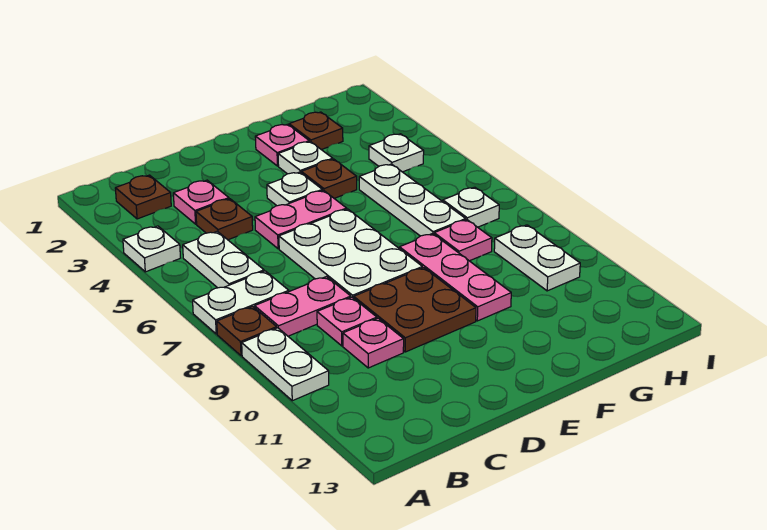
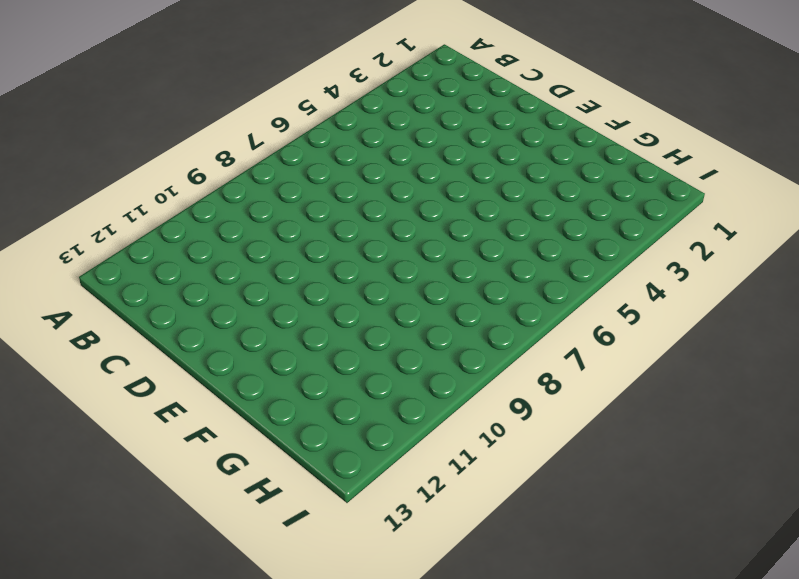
none -> white plate A4 level 1
none -> white plate A7:B7 level 1
none -> brown plate A8 level 1

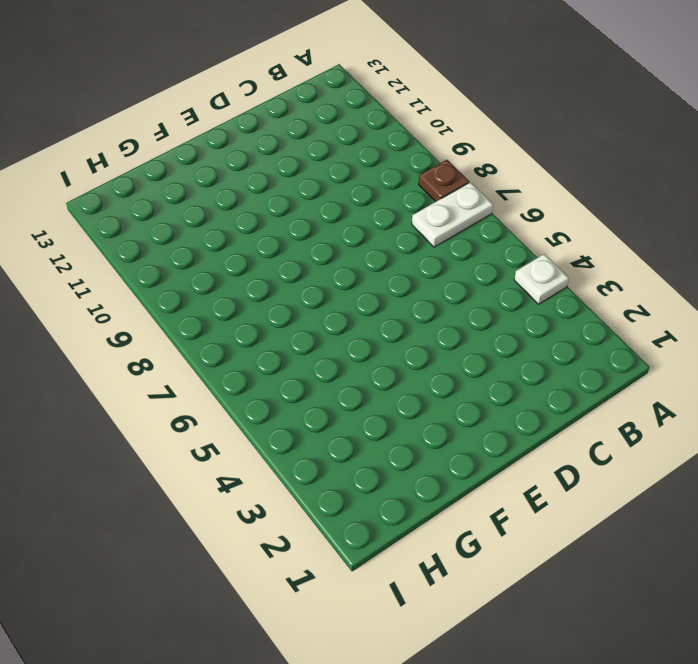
none -> white plate A9:A10 level 1
none -> brown plate B2 level 1
none -> white plate B5:B6 level 1

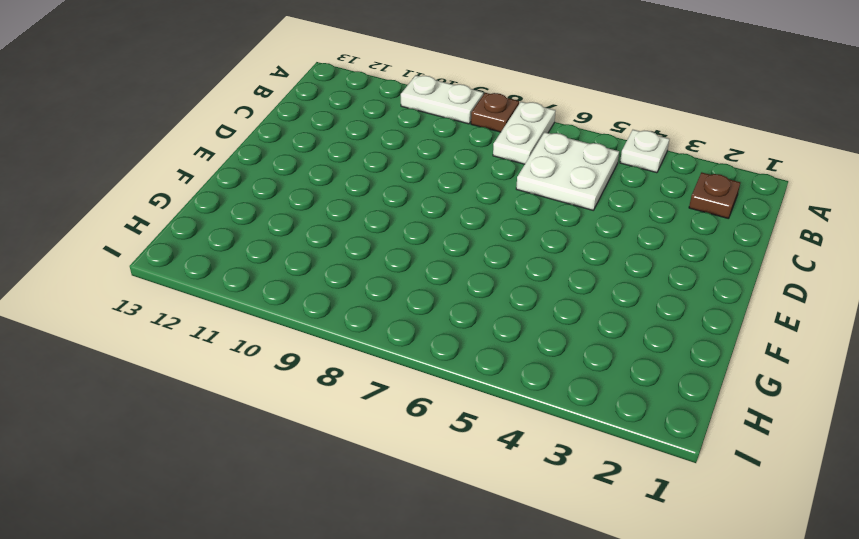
white plate B5:C6 level 1 -> white plate B5:B6 level 1
none -> pink plate B8:C8 level 1
none -> pink plate C3 level 1
none -> brown plate C4 level 1

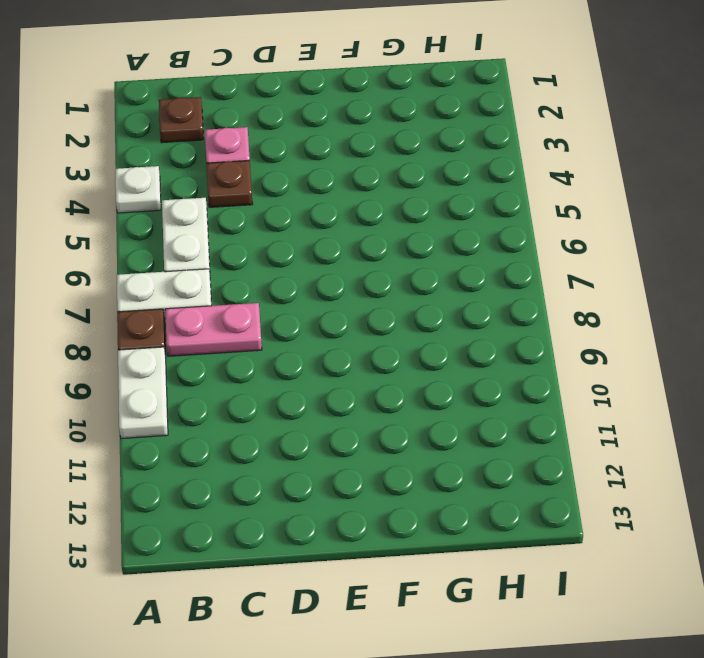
none -> pink plate C9 level 1
none -> pink plate C10 level 1
none -> pink plate D5:E5 level 1

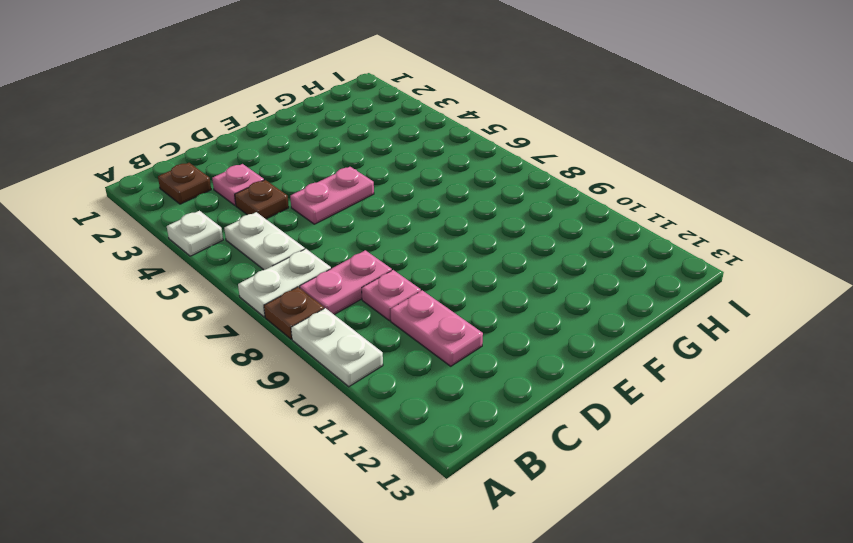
pink plate C10:C11 level 1 -> pink plate C10 level 1
none -> white plate D6:E8 level 1
none -> brown plate D9:E10 level 1
none -> white plate E4 level 1

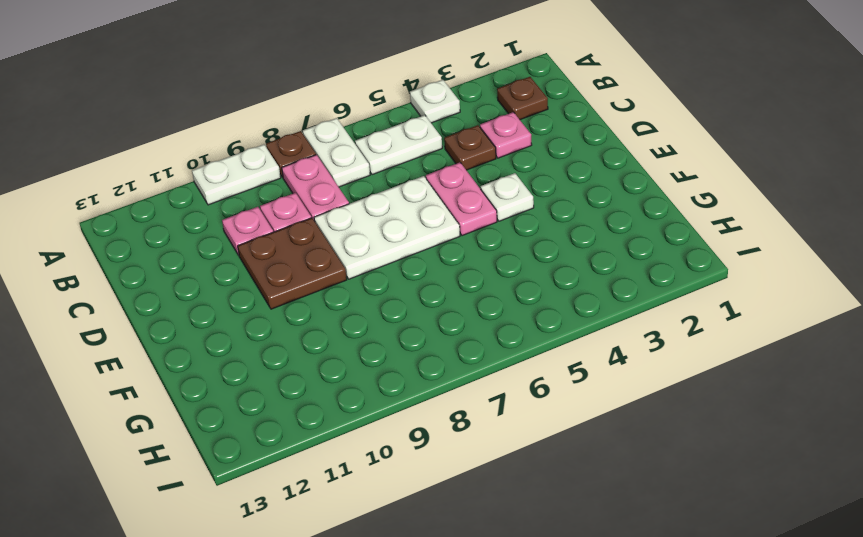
none -> pink plate F2 level 1
none -> white plate F3 level 1
none -> brown plate F4 level 1

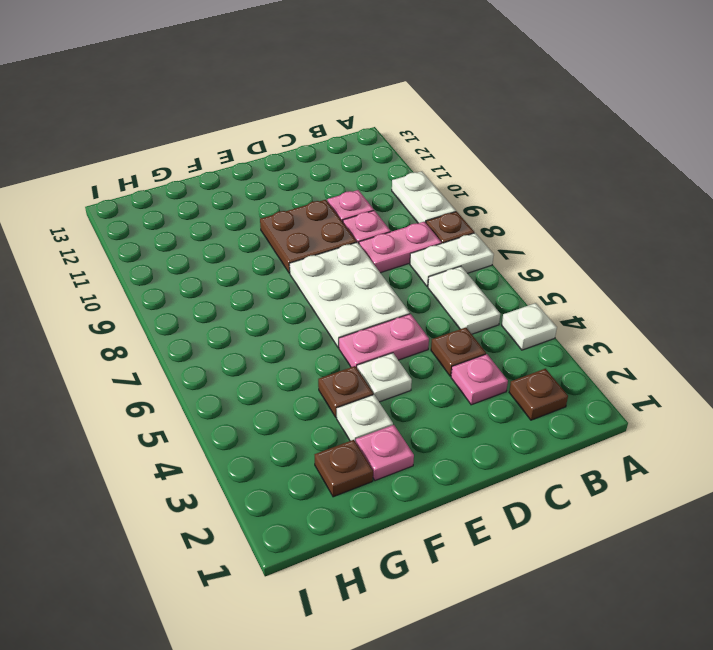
none -> pink plate F8:F10 level 1
none -> white plate G5:G7 level 1
none -> pink plate G8 level 1

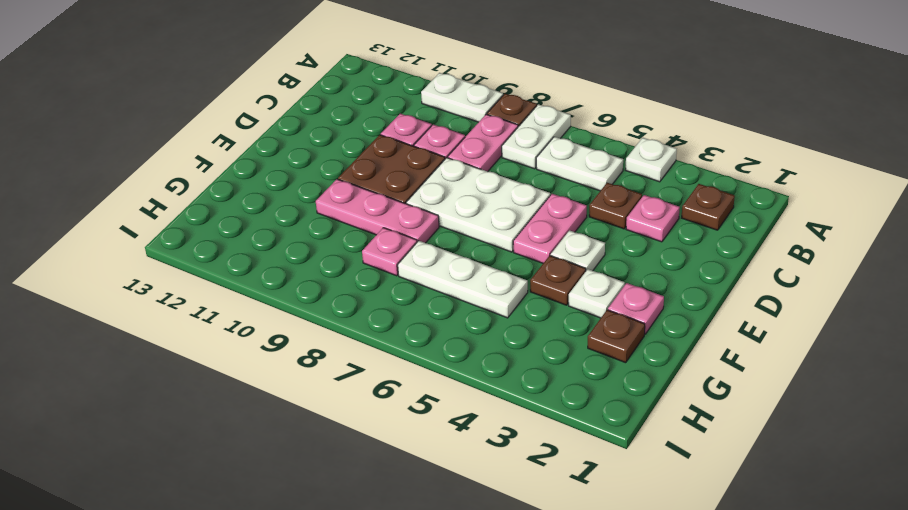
none -> white plate H4 level 1
none -> white plate H7 level 1
none -> white plate H9:H10 level 1

